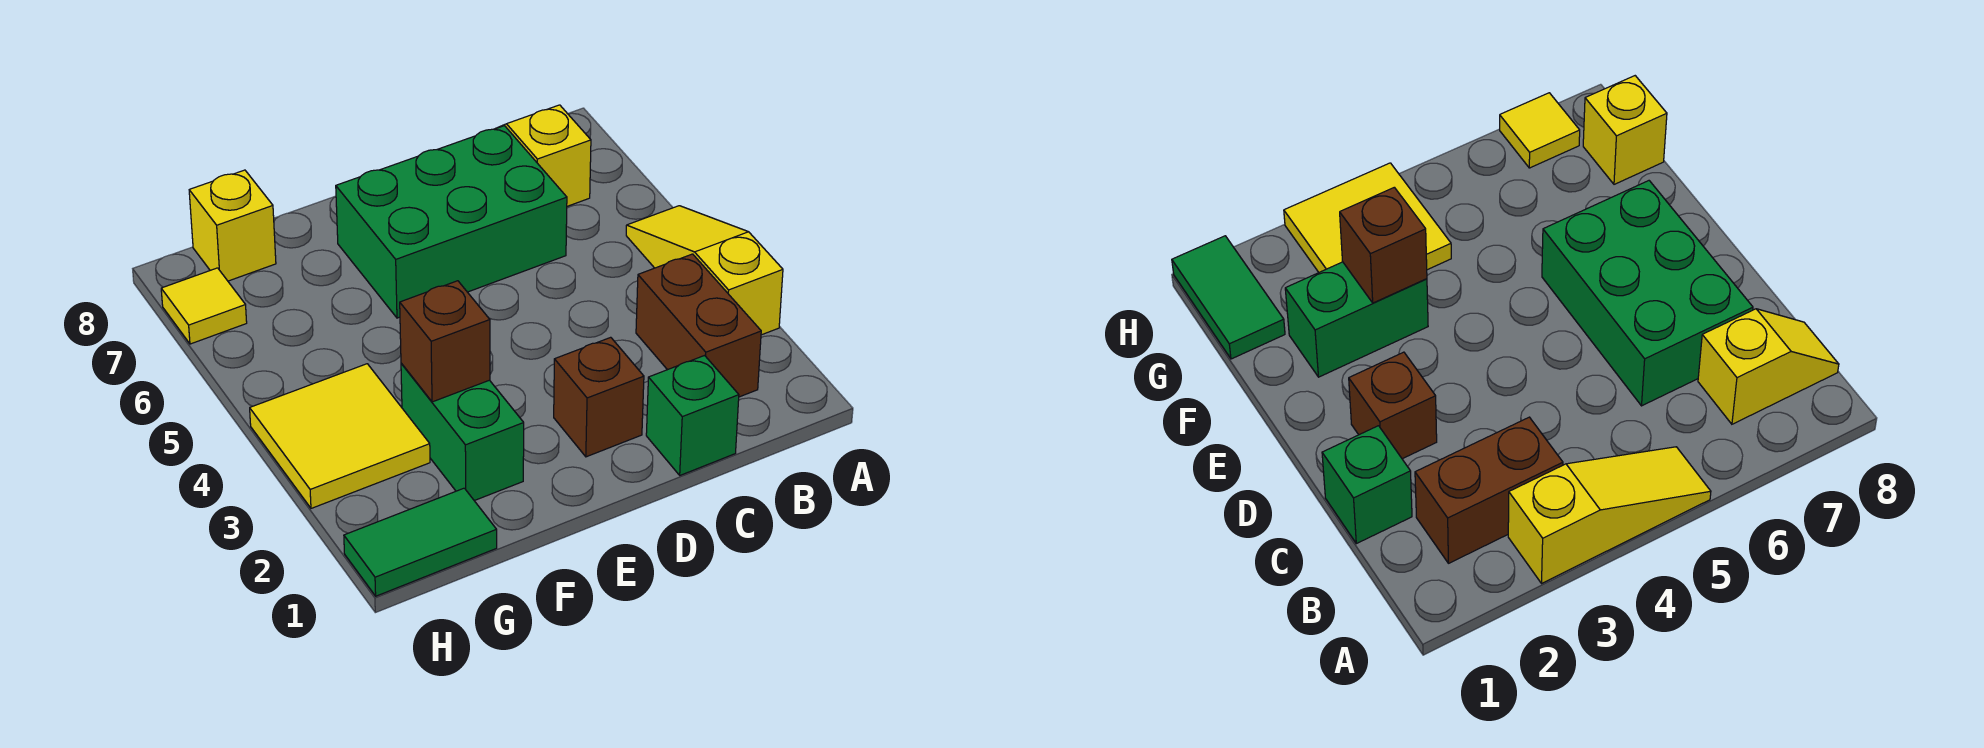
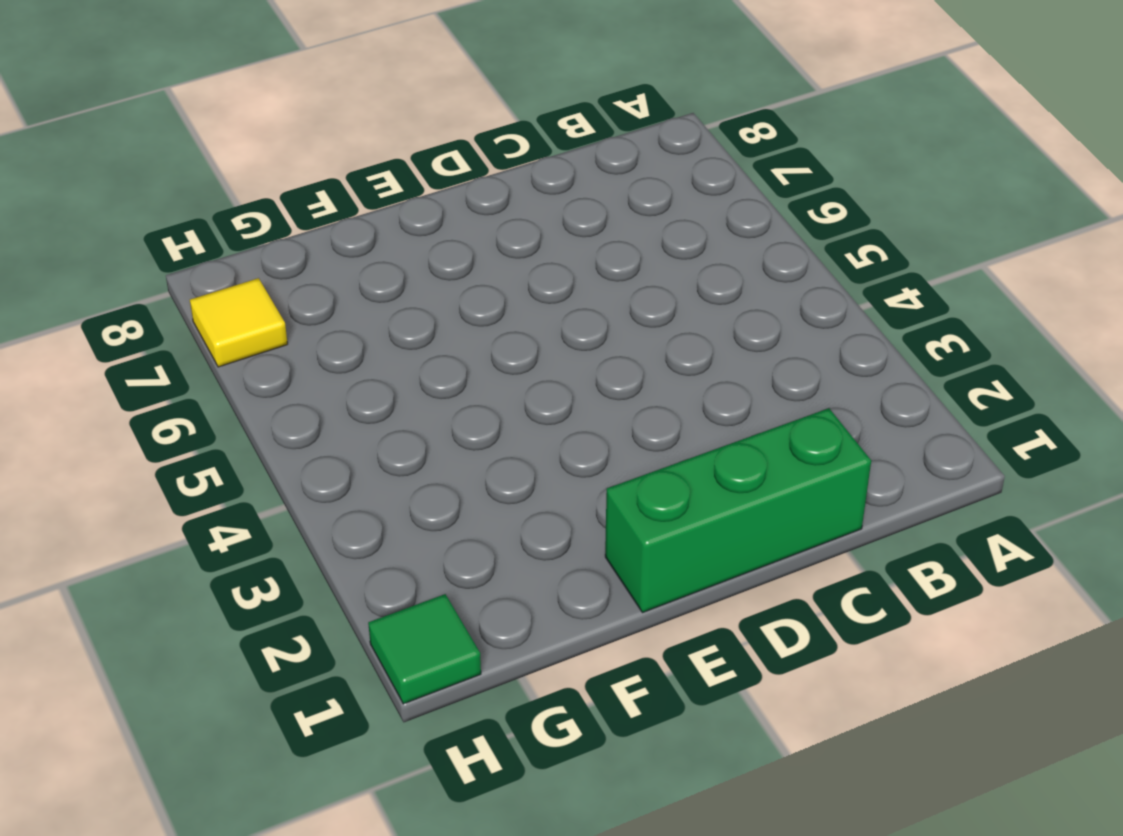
green brick C1:E1 level 1 -> green brick C1 level 1
green tile H1 level 1 -> green tile G1:H1 level 1
none -> yellow slope A3:A5 level 1 top 3
none -> brown brick B2:B3 level 1
none -> yellow slope B7:B8 level 1 top 7

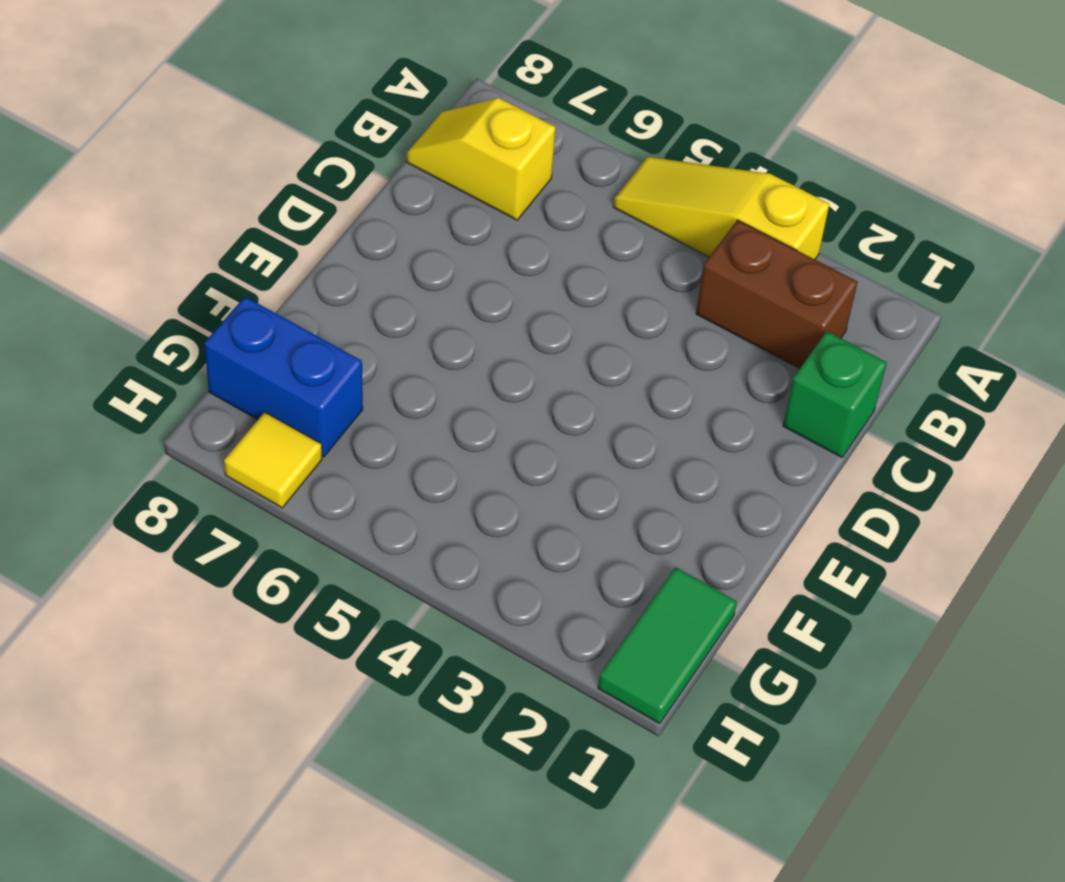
blue brick G7:G8 level 1 -> yellow brick G8 level 1
none -> green brick C6:E7 level 1
none -> brown brick D2 level 1
none -> green brick F2:F3 level 1

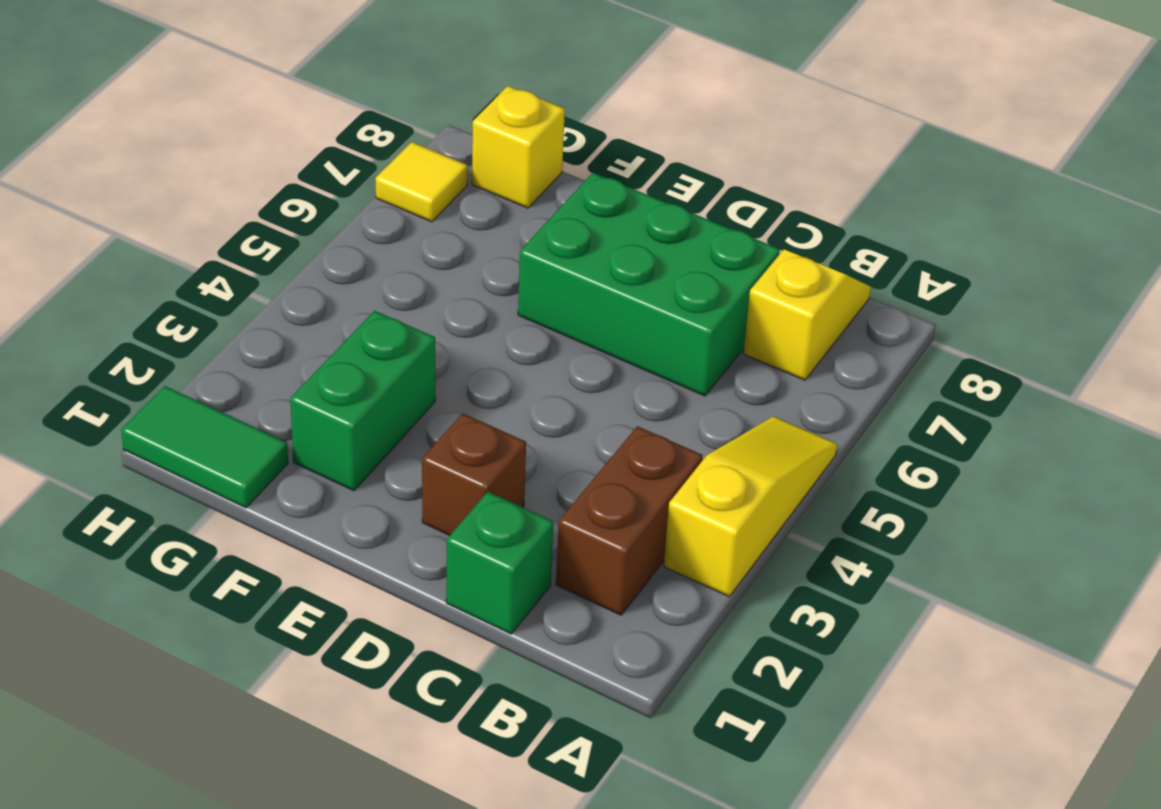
none -> yellow tile G3:H4 level 1
none -> brown brick F3 level 2

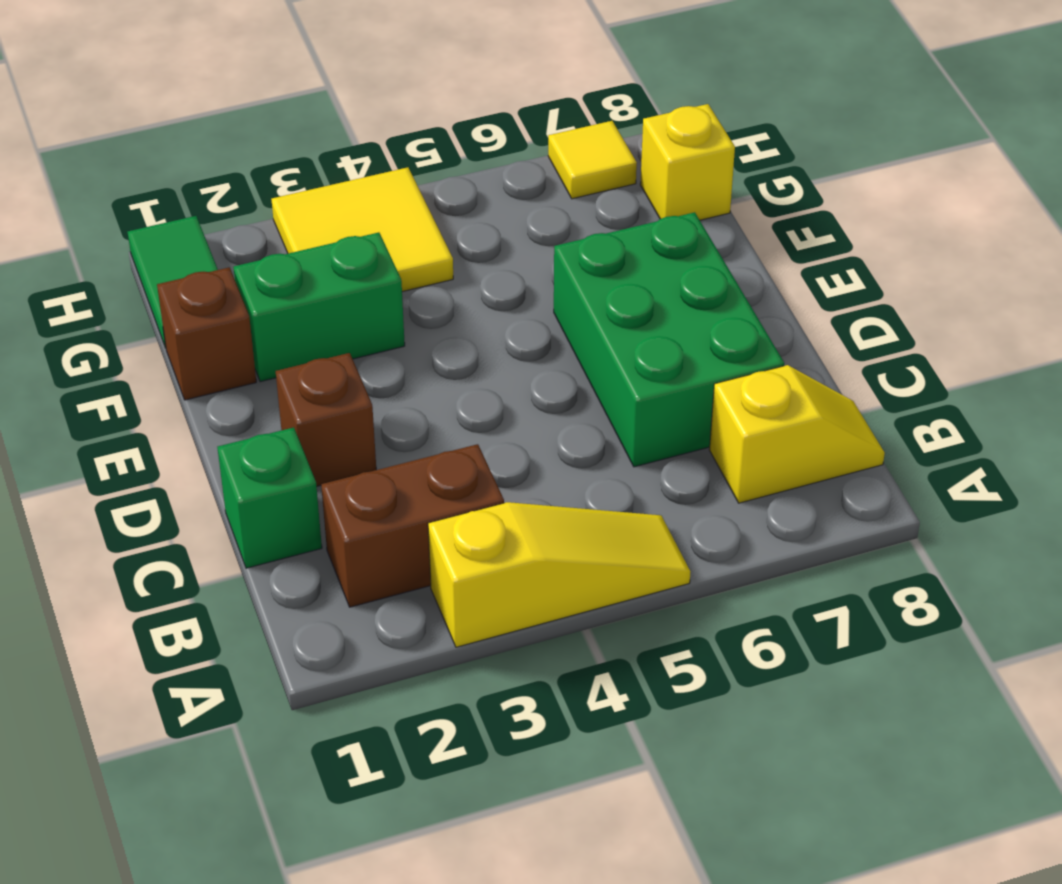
brown brick F1 level 1 -> brown brick F3 level 2

